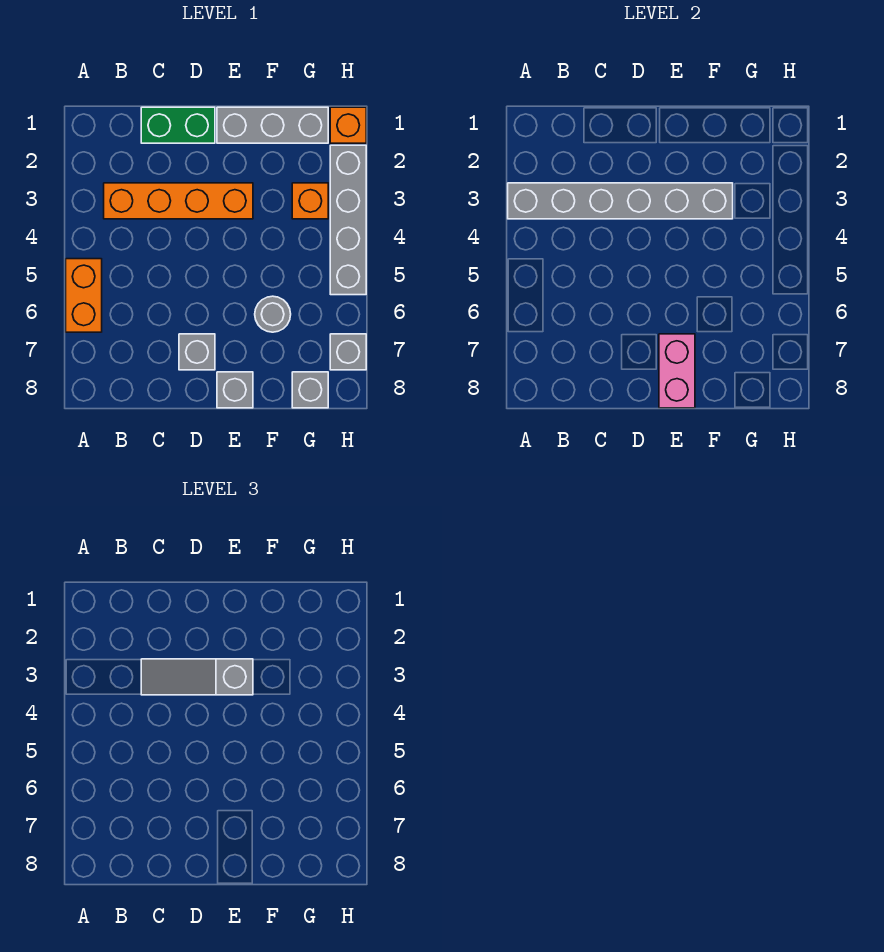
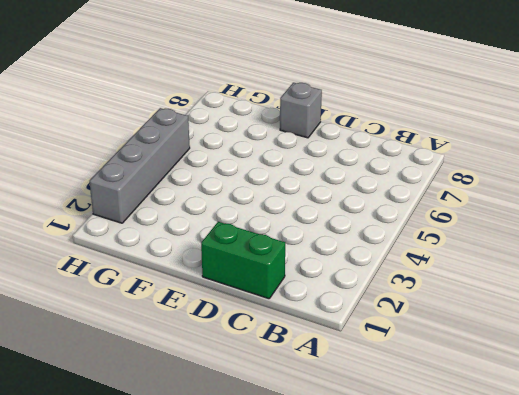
none -> orange brick A5:A6 level 1
none -> orange brick B3:E3 level 1
none -> grey brick D7 level 1

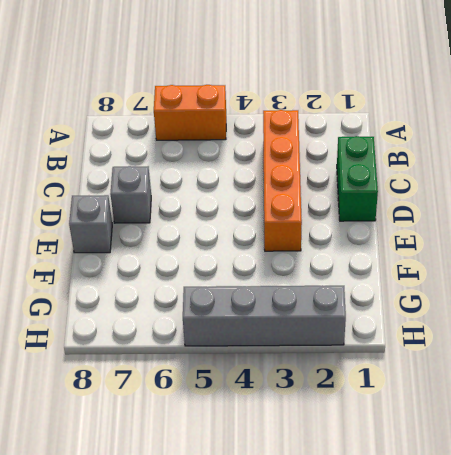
none -> grey brick E1:G1 level 1
none -> grey round brick F6 level 1
none -> orange brick G3 level 1

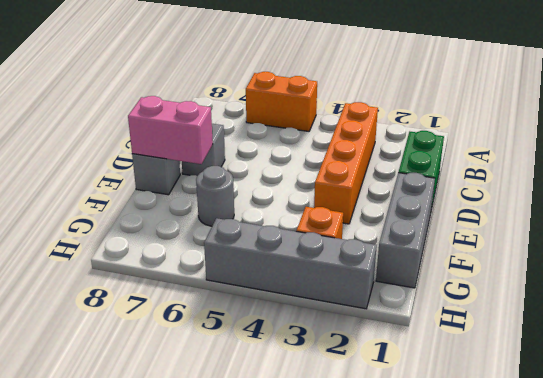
none -> grey brick G8 level 1
none -> orange brick H1 level 1
none -> grey brick H7 level 1

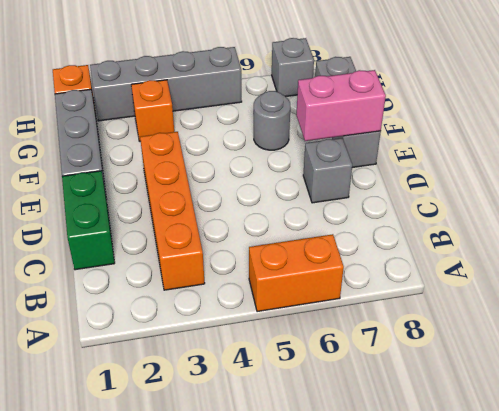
none -> grey brick A3:F3 level 2
none -> grey slope C3:E3 level 3 top E

